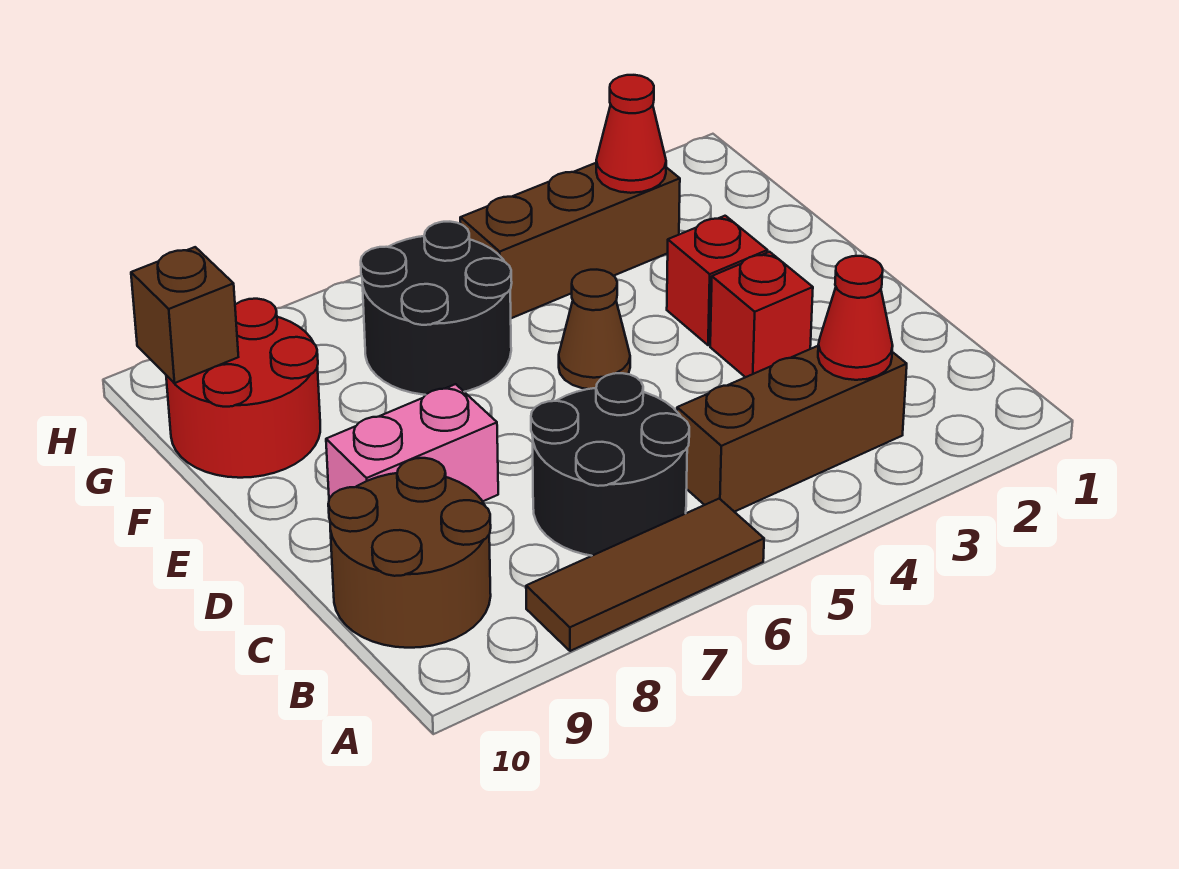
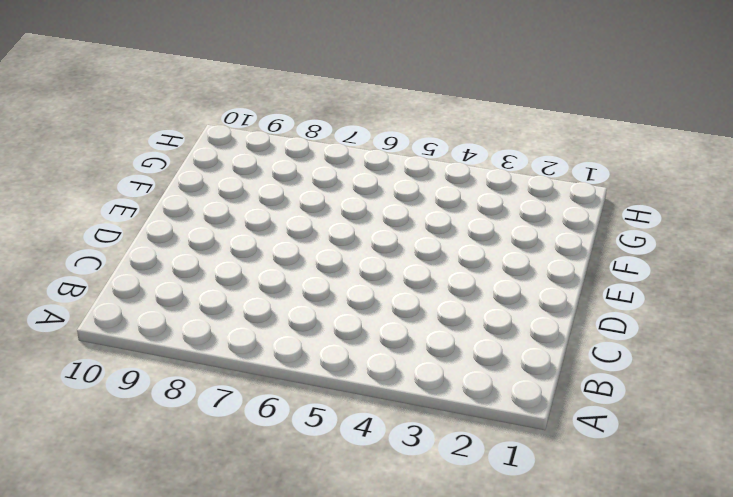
none -> brown tile A6:A8 level 1
none -> brown brick B3:B5 level 1
none -> black round brick B6:C7 level 1

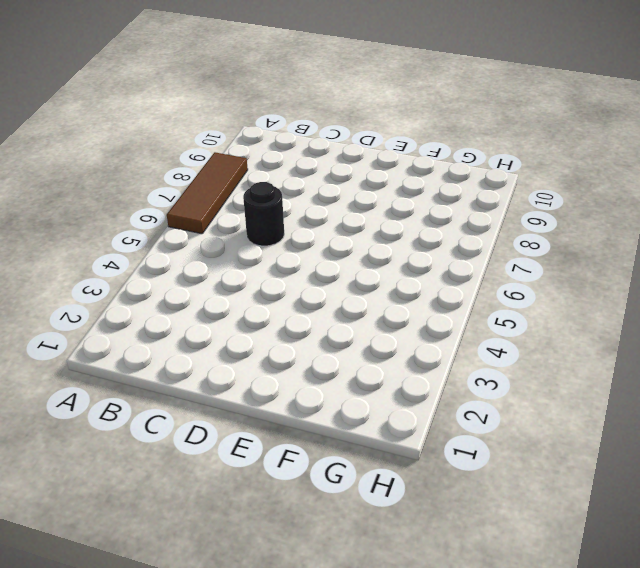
black round brick C6 level 1 -> black round brick B6:C7 level 1
none -> brown brick B3:B5 level 1
none -> brown round brick B9:C10 level 1
none -> red brick D3 level 1

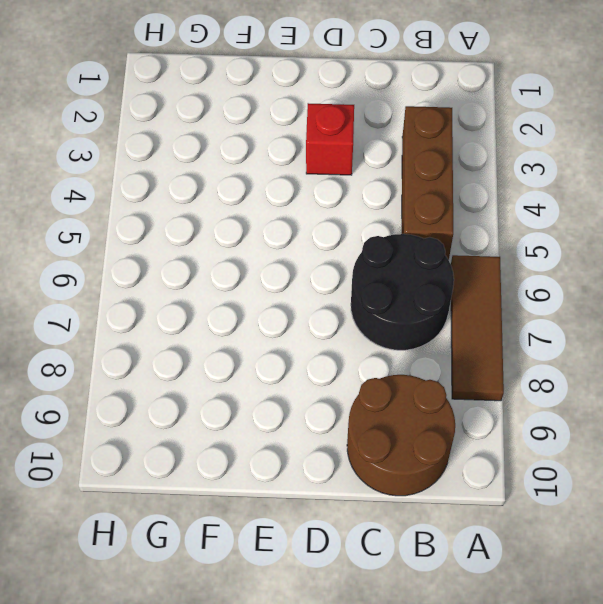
none -> pink brick D8:D9 level 1
none -> red brick E3 level 1
none -> brown cone E5 level 1

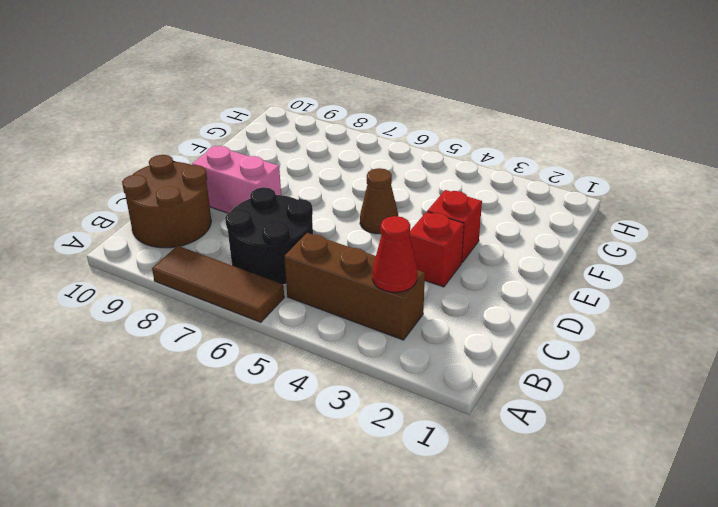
none -> black round brick F6:G7 level 1
none -> red round brick F9:G10 level 1
none -> brown brick G3:G5 level 1

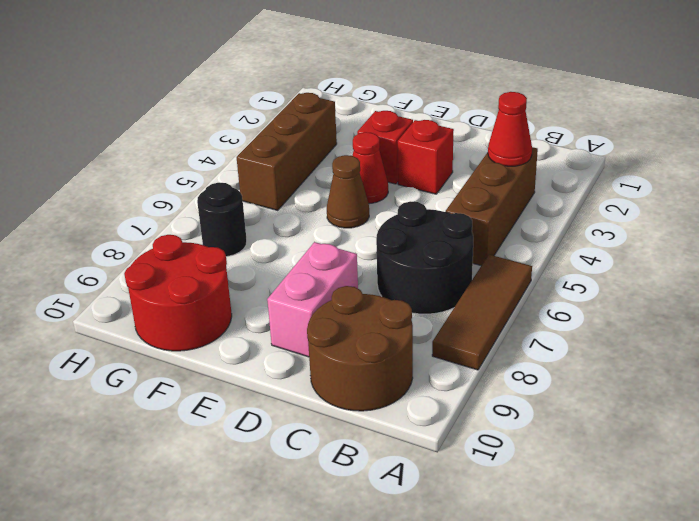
red cone E4 level 1 -> red cone G3 level 2
black round brick G7 level 1 -> black round brick F6:G7 level 1
none -> brown brick G10 level 2

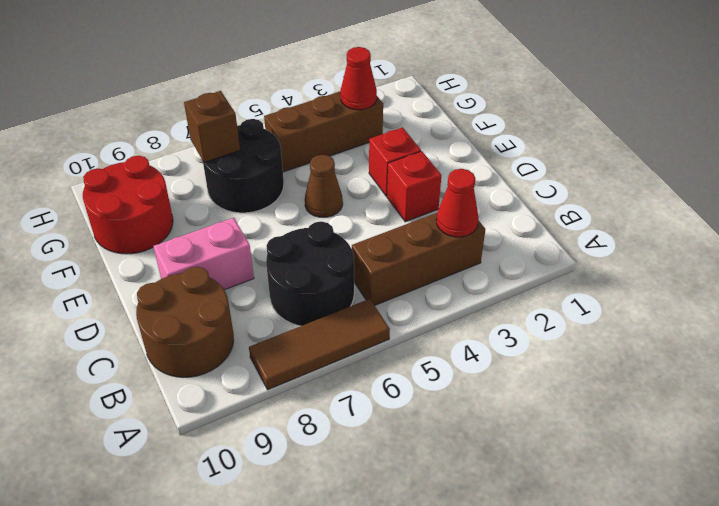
brown brick G7 level 2 -> brown brick G10 level 2

